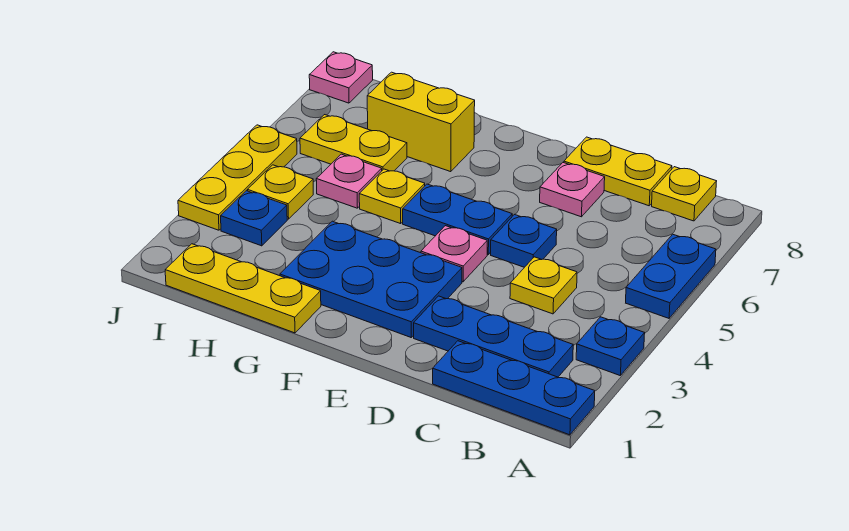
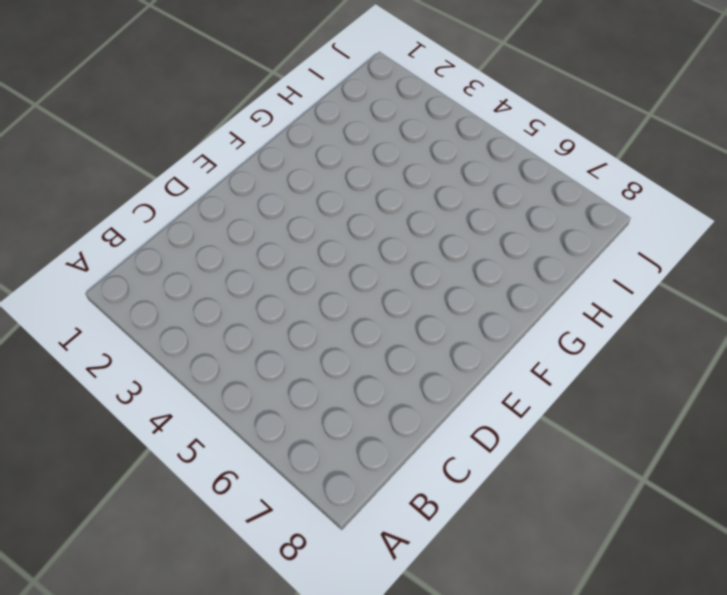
none -> blue plate A1:C1 level 1
none -> blue plate A3 level 1
none -> blue plate A5:A6 level 1

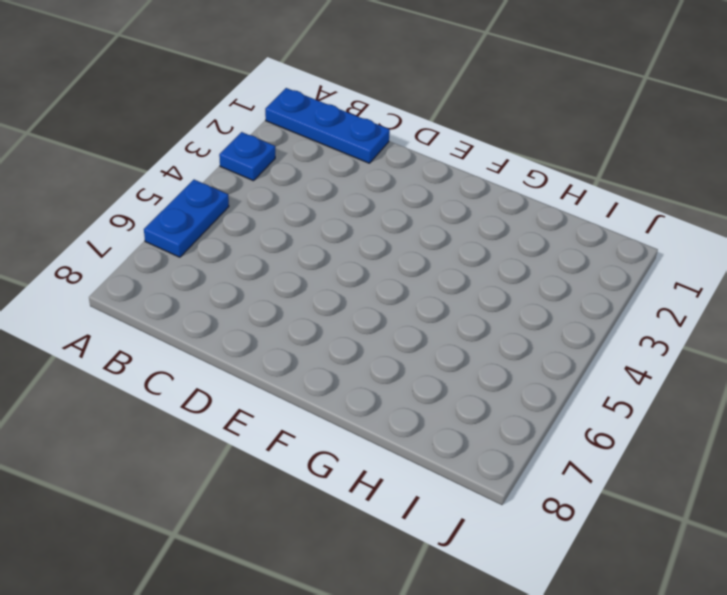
none -> blue plate B2:D2 level 1
none -> yellow plate B8 level 1
none -> yellow plate C4 level 1

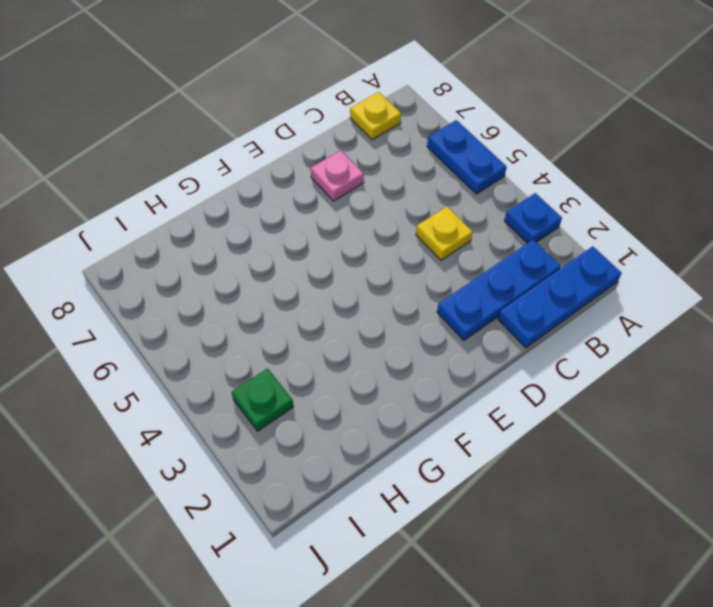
green plate I3 level 1 -> blue plate I3 level 1
none -> yellow plate C8:D8 level 1
none -> blue plate D5 level 1
none -> blue plate E2:G3 level 1

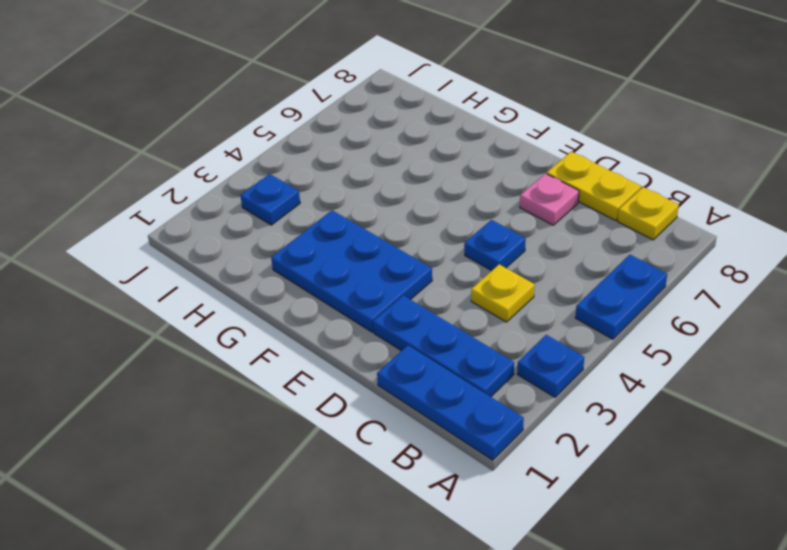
none -> pink plate E4 level 1
none -> blue plate E5:F5 level 1
none -> yellow plate G1:I1 level 1

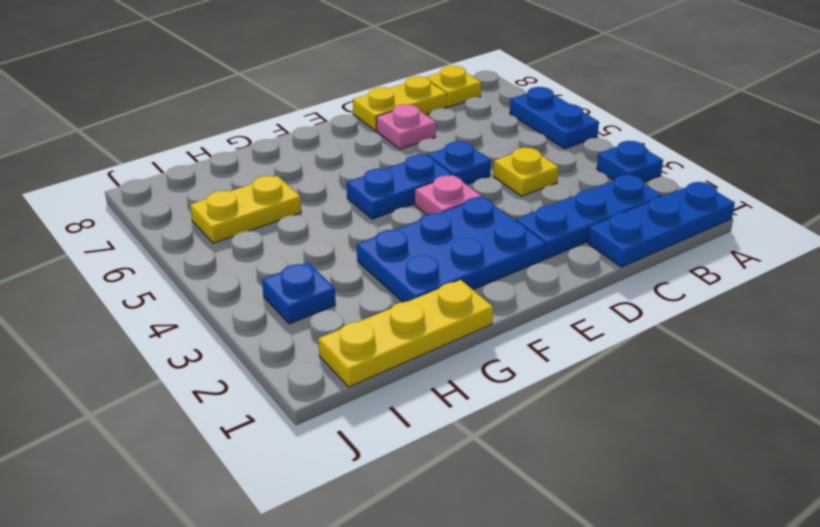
none -> yellow plate G5 level 1
none -> yellow brick G7:H7 level 1
none -> pink plate H5 level 1

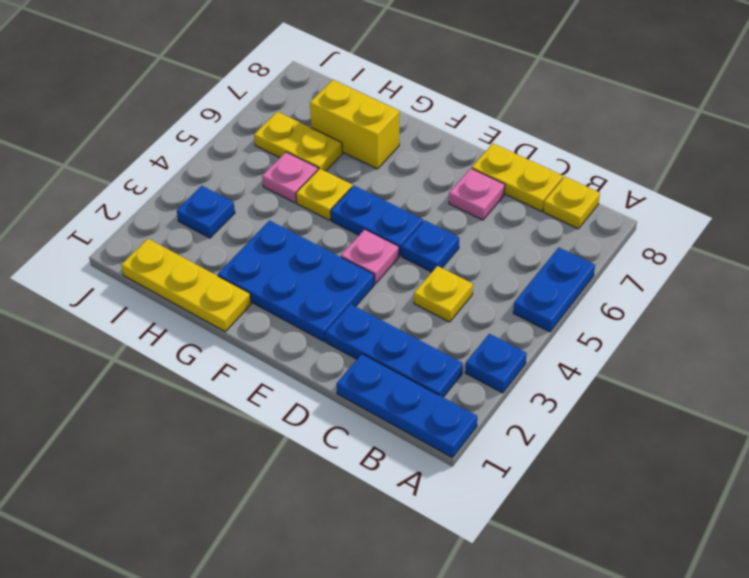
none -> yellow plate I4 level 1
none -> yellow plate J3:J5 level 1
none -> pink plate J8 level 1

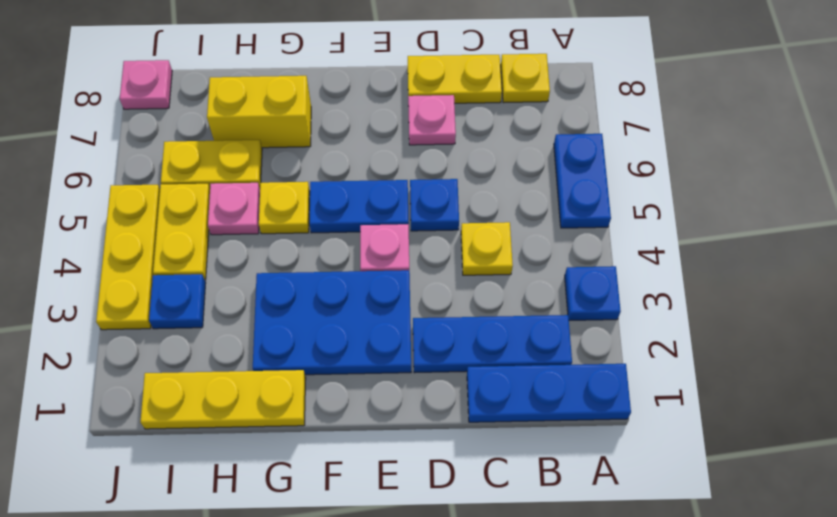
yellow plate I4:I5 level 1 -> yellow plate I4 level 1

